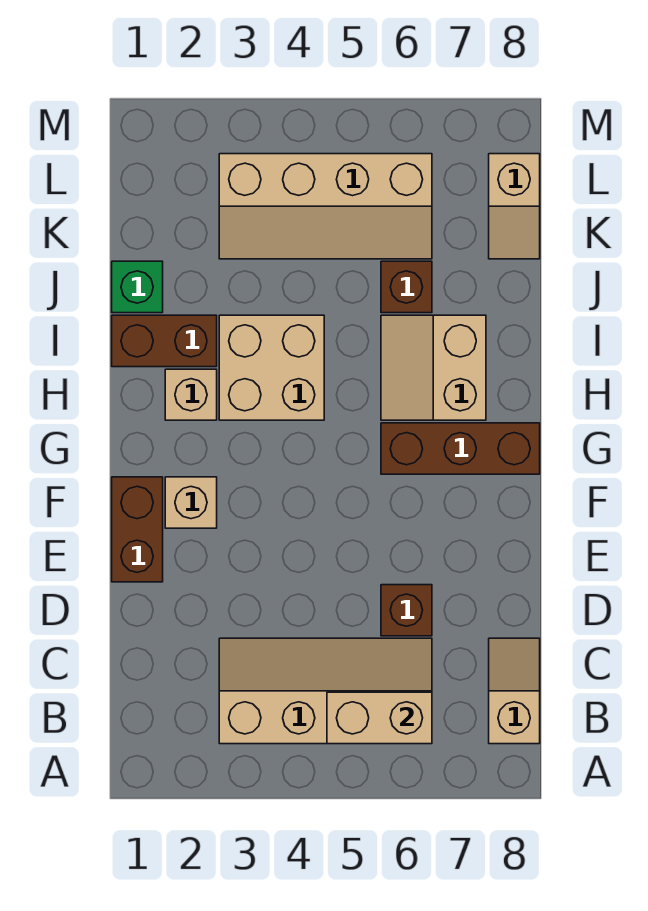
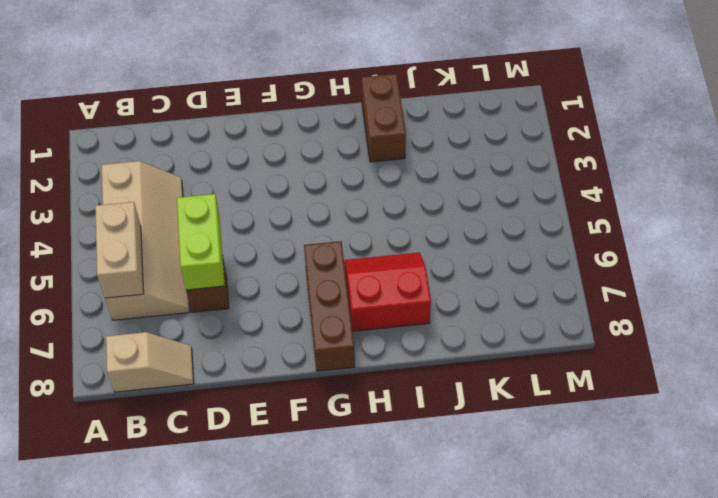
lime brick D5:D6 level 2 -> none
red slope H6:I7 level 1 top 7 -> tan slope H6:I7 level 1 top 7
none -> brown brick E1:F1 level 1
none -> tan brick F2 level 1
none -> tan brick H2 level 1

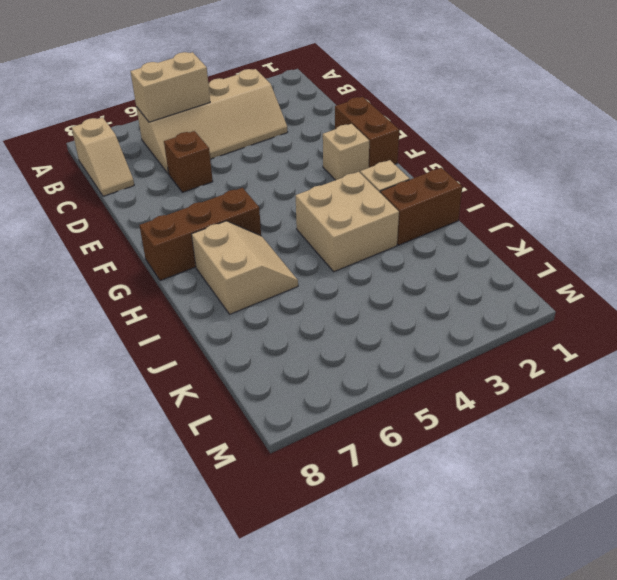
none -> green brick J1 level 1
none -> brown brick J6 level 1
none -> tan slope K3:L6 level 1 top L

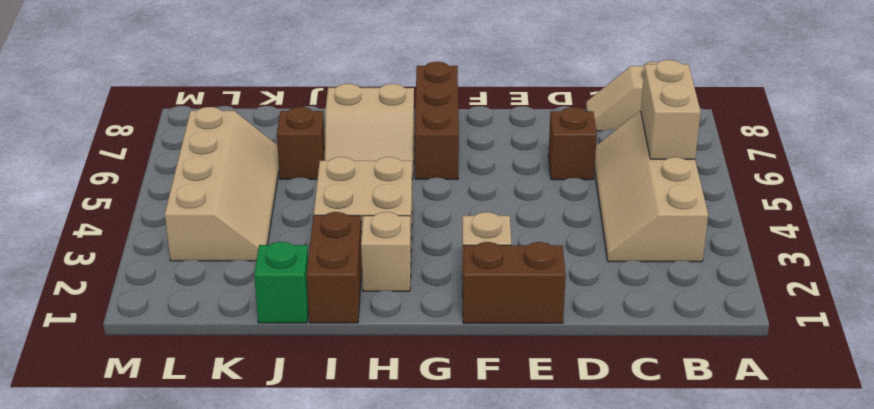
none -> tan slope K8:L8 level 1 top L

